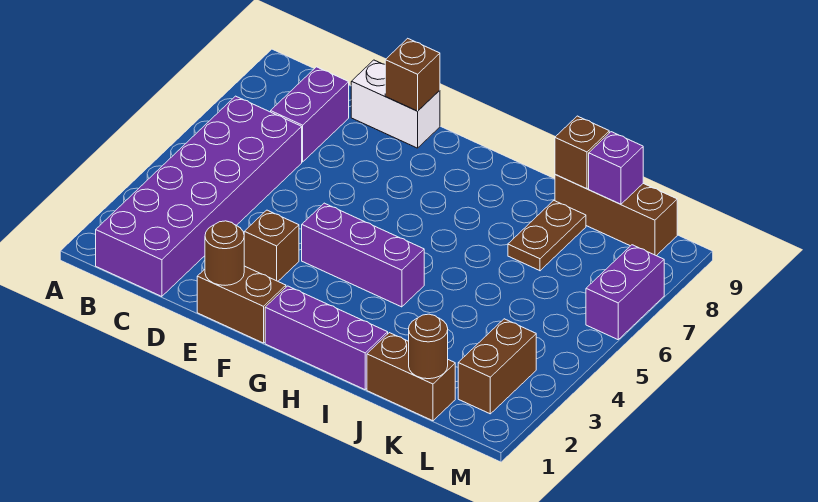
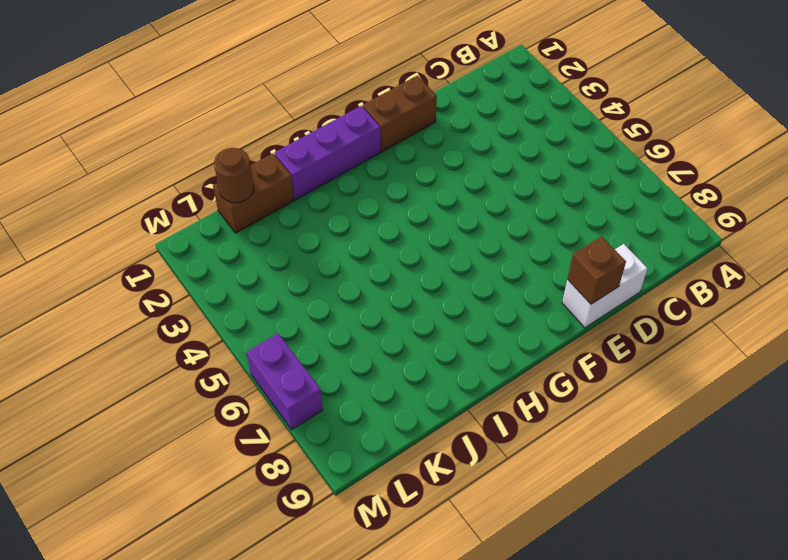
none -> purple brick B1:C6 level 1
none -> purple brick C7:C8 level 1
none -> brown brick E3 level 1

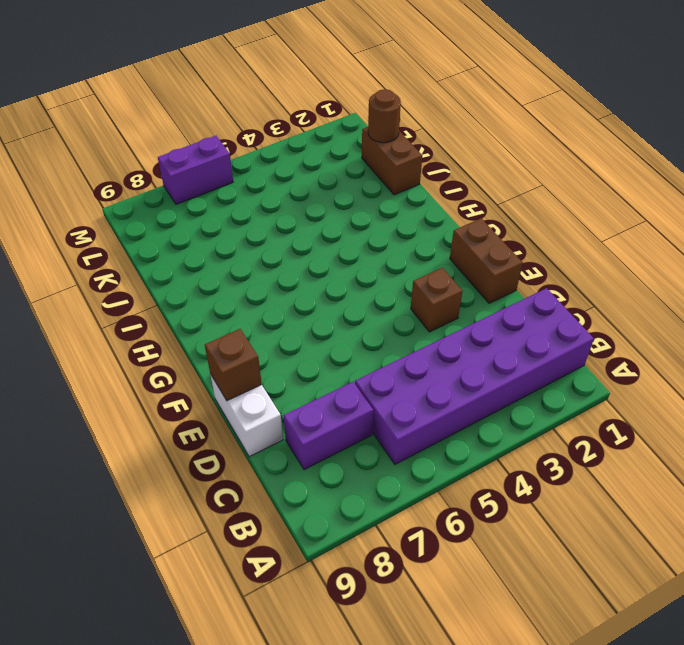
none -> purple brick F4:H4 level 1
none -> purple brick G1:I1 level 1
none -> brown plate J7:J8 level 1

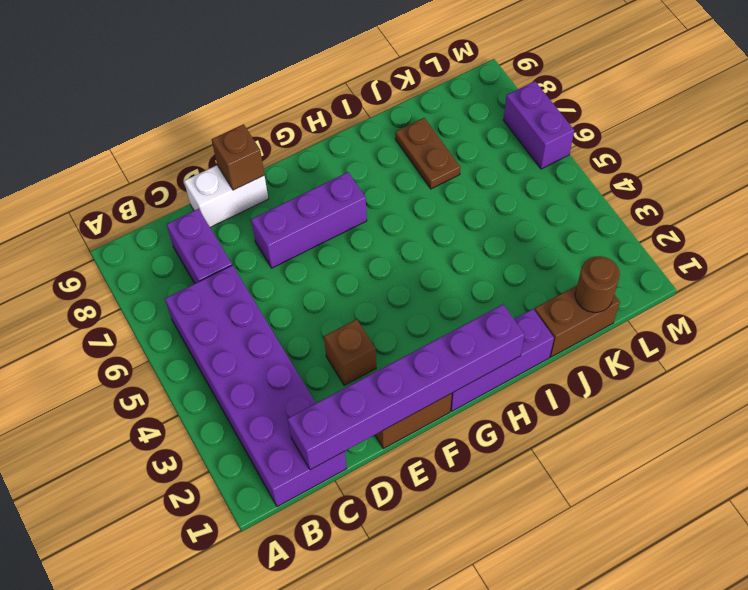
purple brick C1:H1 level 2 -> brown round brick E1 level 2
purple brick E7:G7 level 1 -> purple brick F4:H4 level 1
none -> brown brick J9:L9 level 1
none -> brown brick L2:L3 level 1
none -> brown brick J9 level 2

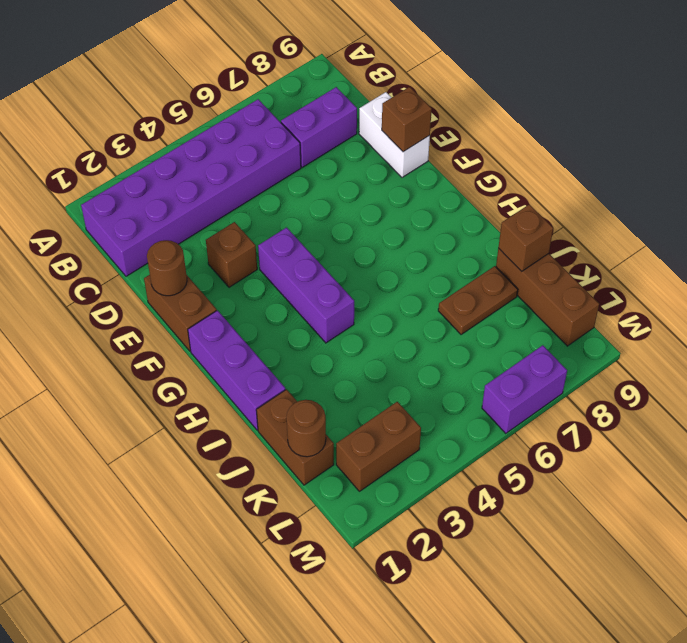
none -> purple brick K9 level 2

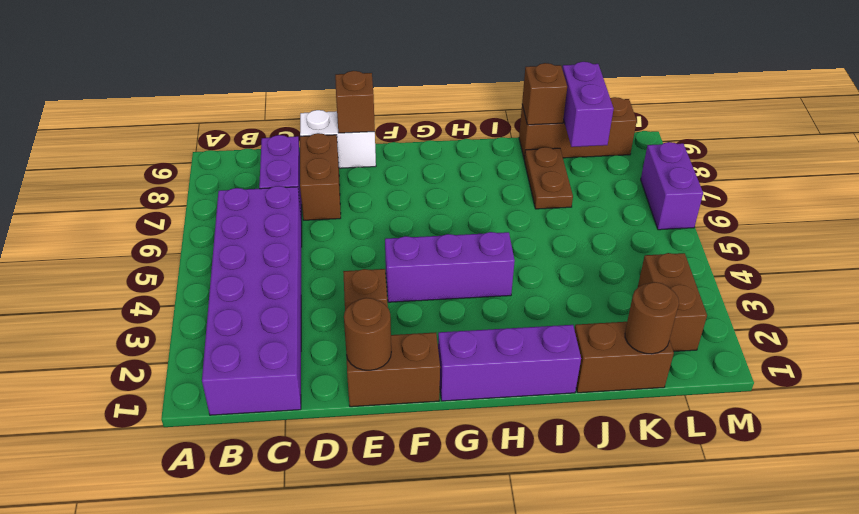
brown brick D7:D8 level 1 -> none
purple brick K8:K9 level 2 -> purple brick K9 level 2

